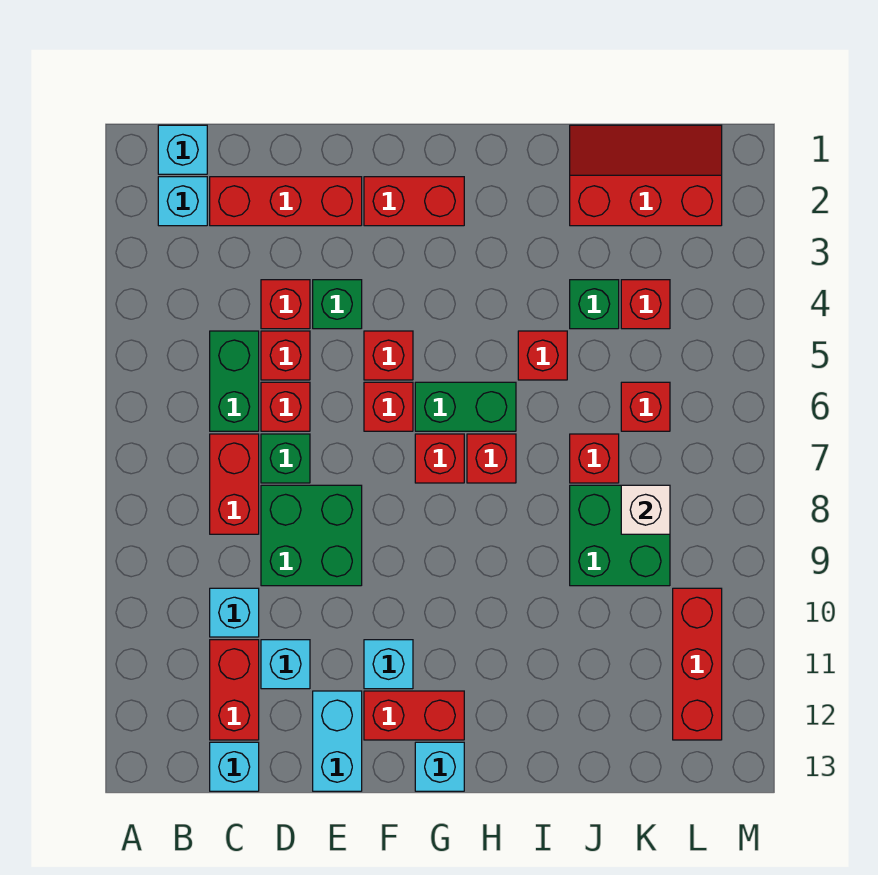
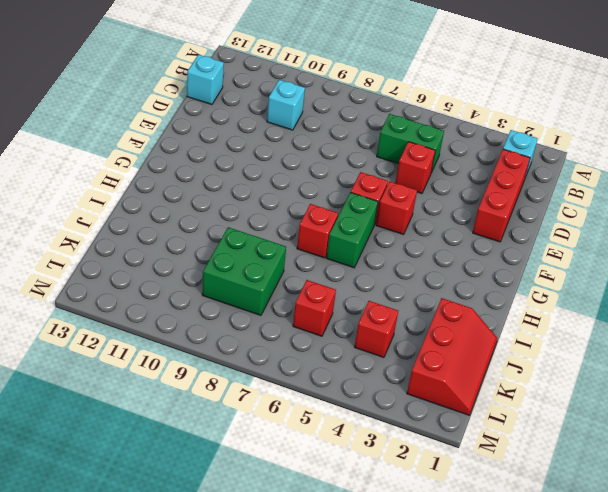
none -> cyan brick B1 level 1
none -> red brick C7:C8 level 1
none -> red brick C11:C12 level 1
none -> red brick D4 level 1

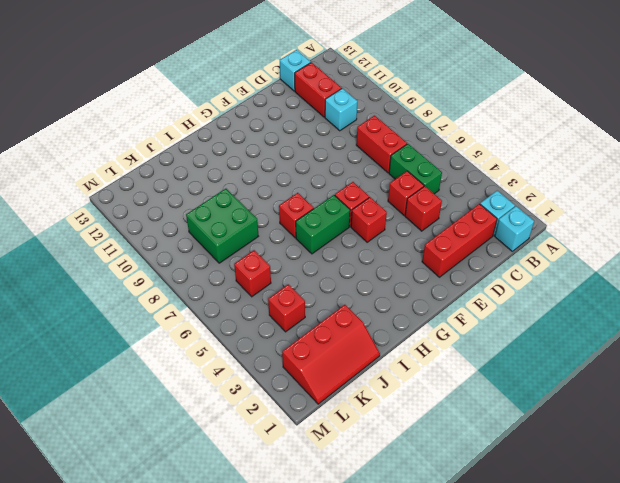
none -> red brick D6 level 1
none -> green brick D7 level 1
none -> green brick D8:E9 level 1
none -> cyan brick D11 level 1

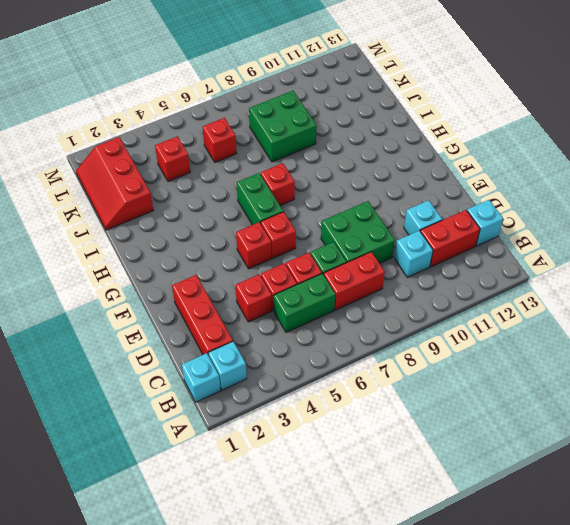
none -> green brick E4 level 1
none -> cyan brick E12:E13 level 1
none -> red brick F2:G2 level 1
none -> cyan brick F11 level 1

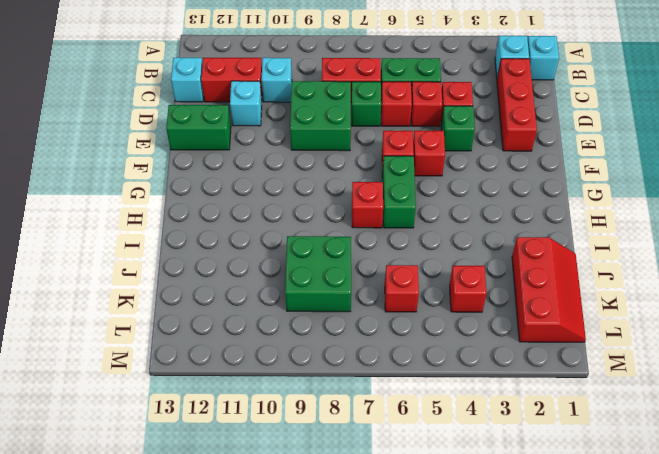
green brick E12:E13 level 1 -> cyan brick E12:E13 level 1
none -> red brick F2:G2 level 1
none -> cyan brick F11 level 1
none -> red brick F12:G12 level 1
none -> red brick G7 level 1

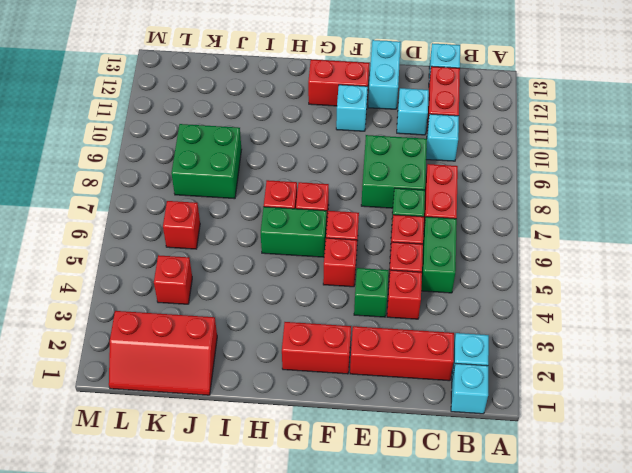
none -> cyan brick G13 level 1
none -> red brick I5 level 1
none -> green brick J4 level 1
none -> red brick J7 level 1

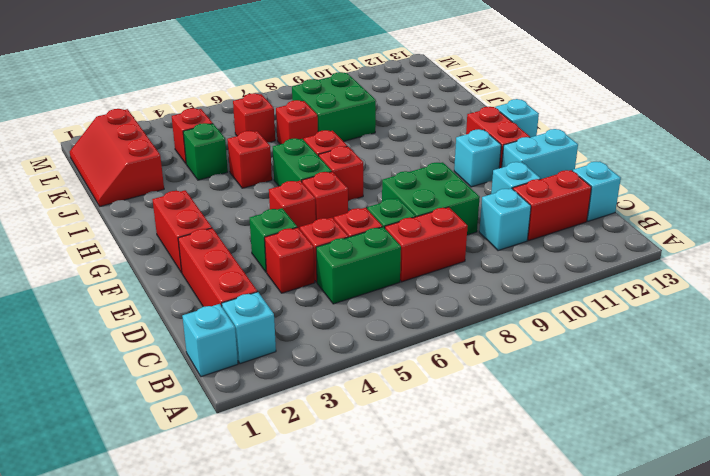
none -> red brick L10:L12 level 1
none -> white brick K8 level 2

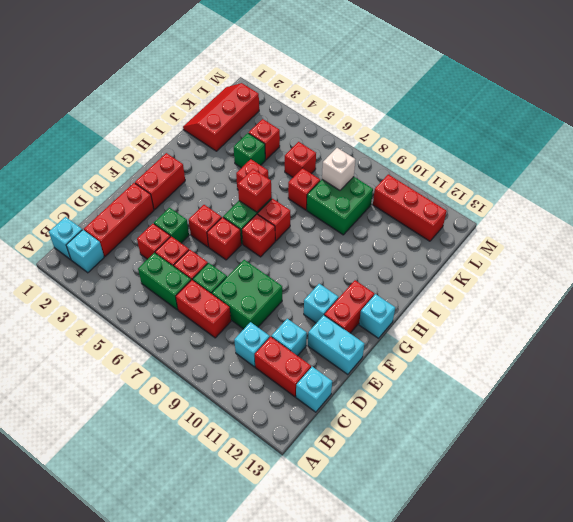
red brick H6 level 2 -> none

